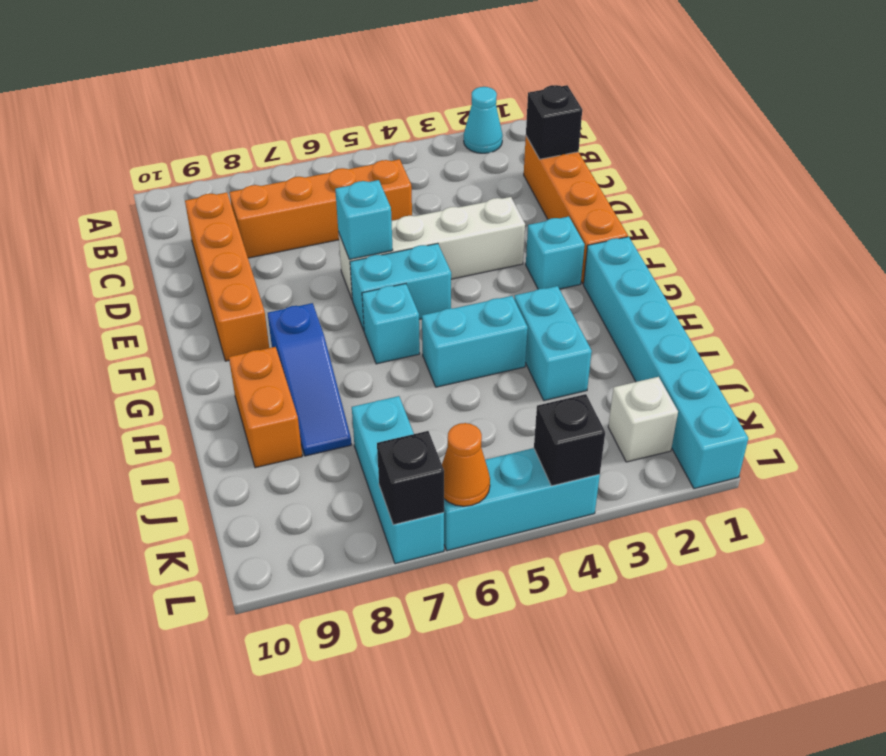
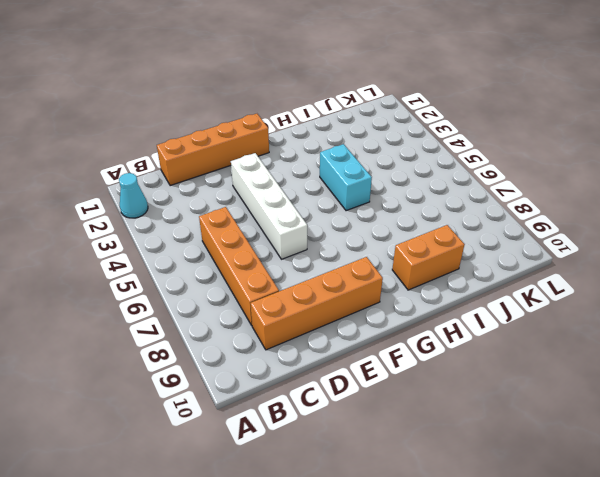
none -> cyan brick F2 level 1
none -> cyan brick F5:F6 level 1
none -> cyan brick G1:L1 level 1

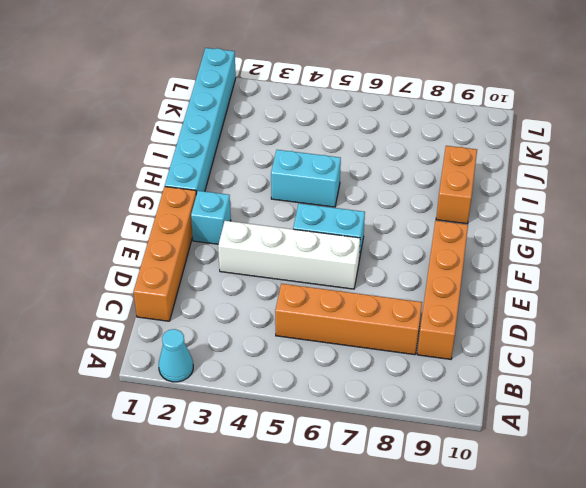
none -> cyan brick G6 level 1
none -> blue slope G8:I8 level 1 top G
none -> cyan brick H3:I3 level 1

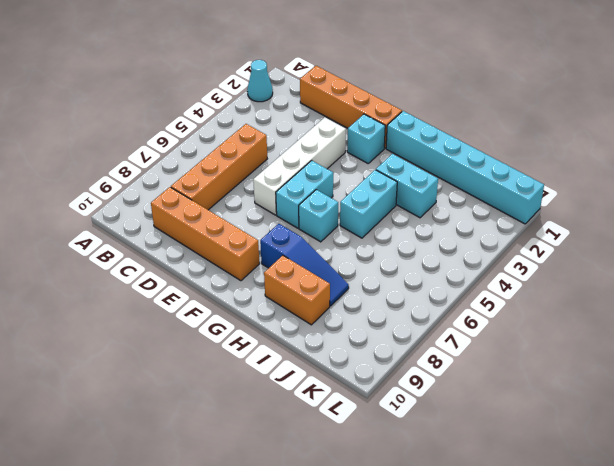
none -> cyan brick J7:L7 level 1
none -> white brick K2 level 1
none -> cyan brick L4:L6 level 1

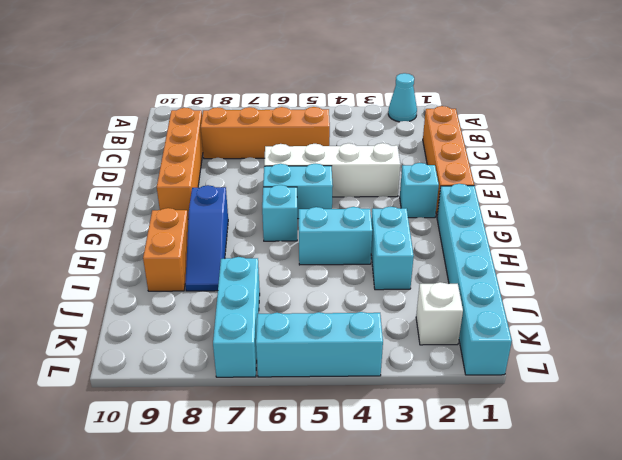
none -> black brick C1 level 2
none -> cyan brick E6 level 2
none -> black brick L4 level 2

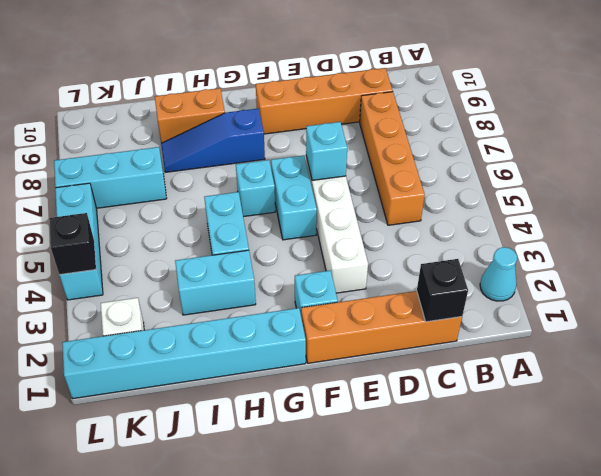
none -> orange cone L6 level 2
none -> black brick L7 level 2

